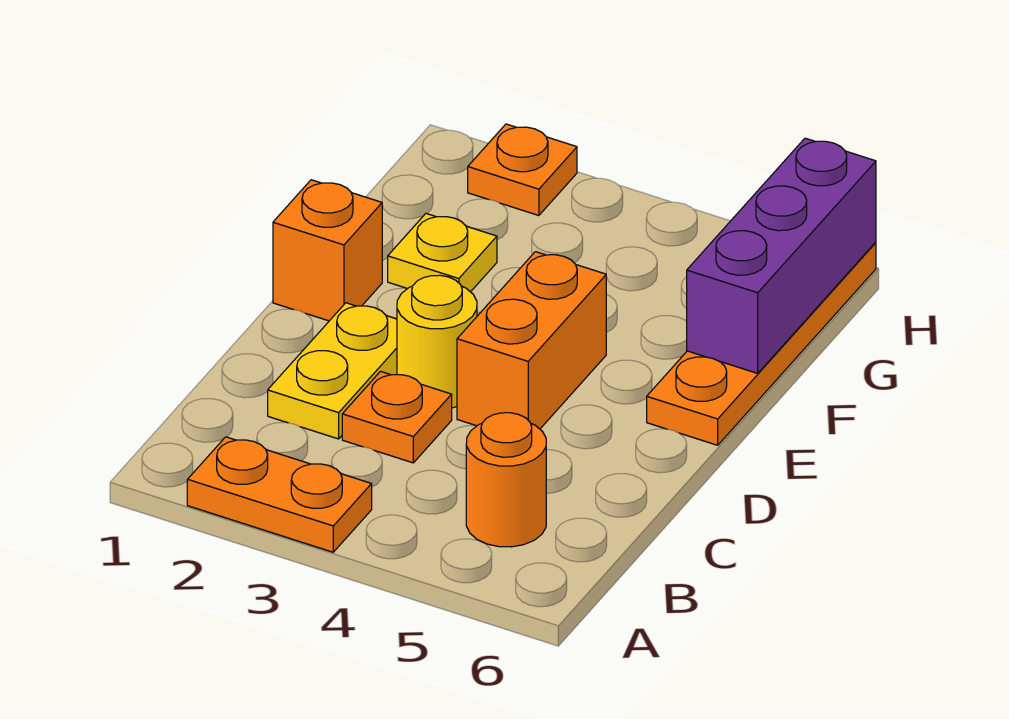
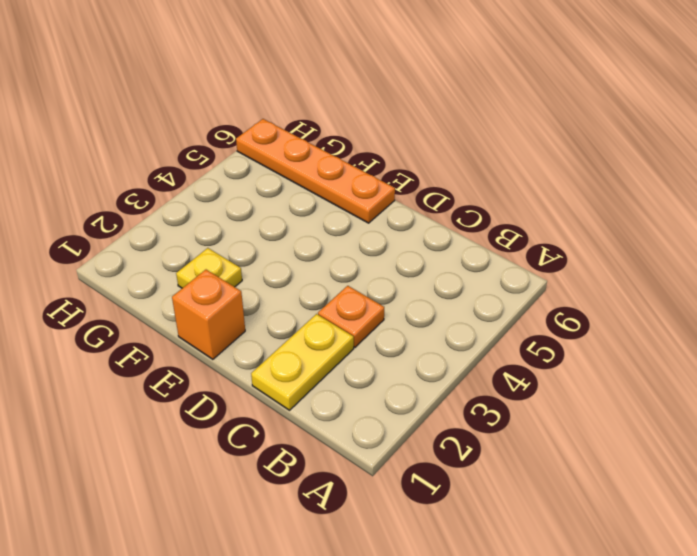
yellow plate C1:C2 level 1 -> yellow plate C2:D2 level 1
none -> orange plate A2:A3 level 1
none -> orange round brick B5 level 1

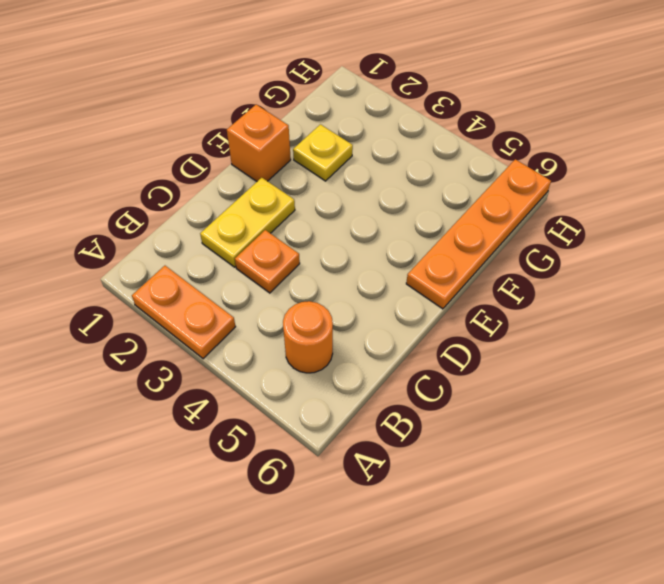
none -> yellow round brick D3 level 1
none -> orange brick D4:E4 level 1

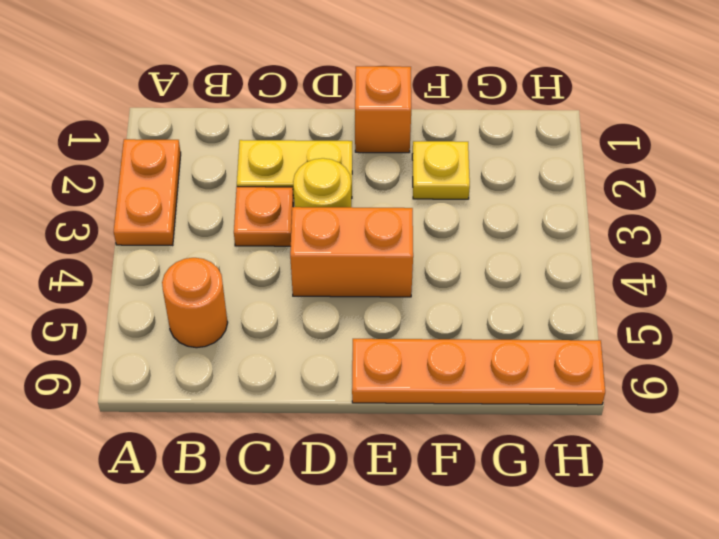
none -> orange plate H2 level 1
none -> purple brick F6:H6 level 2

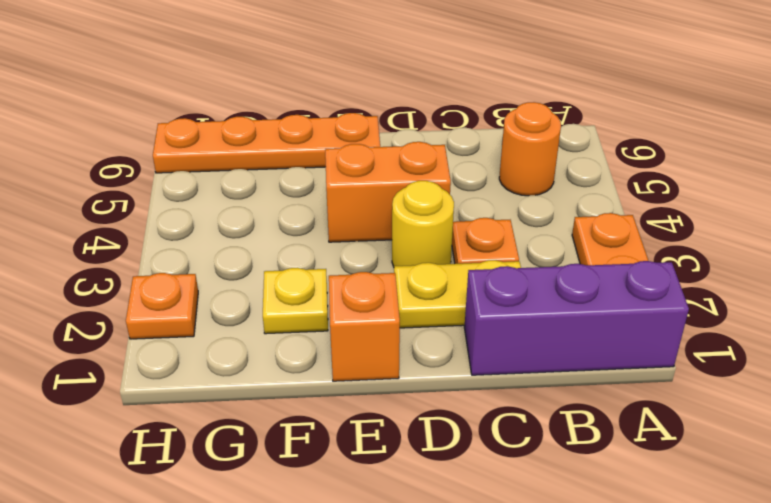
purple brick A1:C1 level 1 -> purple brick F6:H6 level 2

